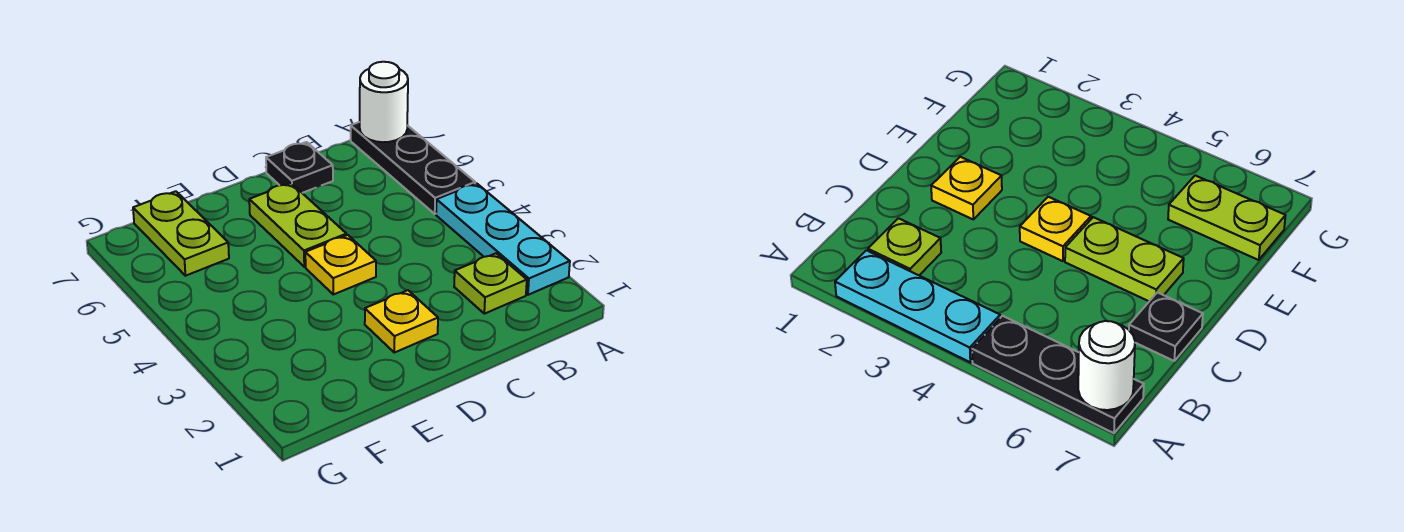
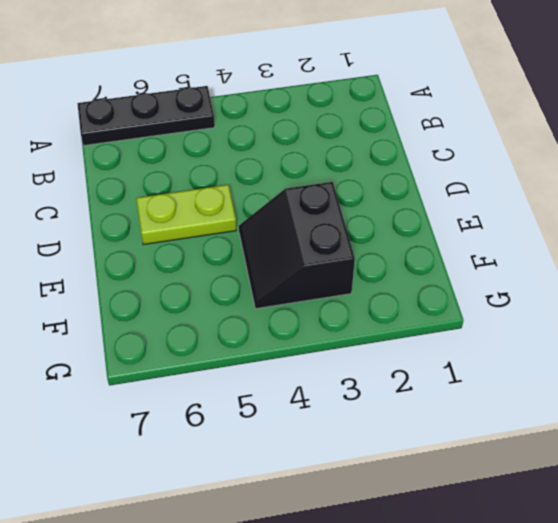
black slope E3:F4 level 1 top 3 -> none
none -> cyan plate A2:A4 level 1
none -> lime plate B2 level 1

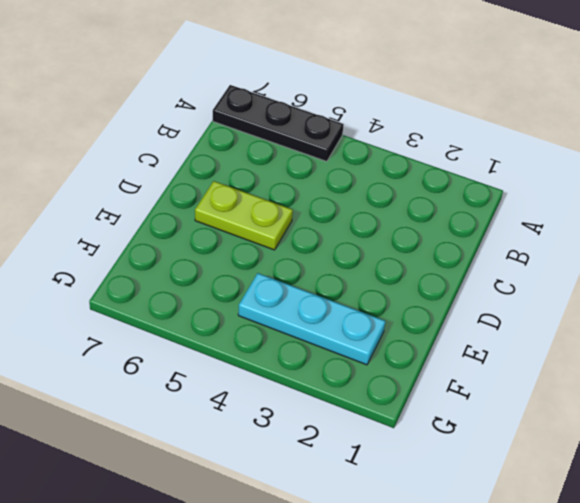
cyan plate F2:F4 level 1 -> cyan plate A2:A4 level 1
none -> lime plate B2 level 1
none -> black plate C7 level 1

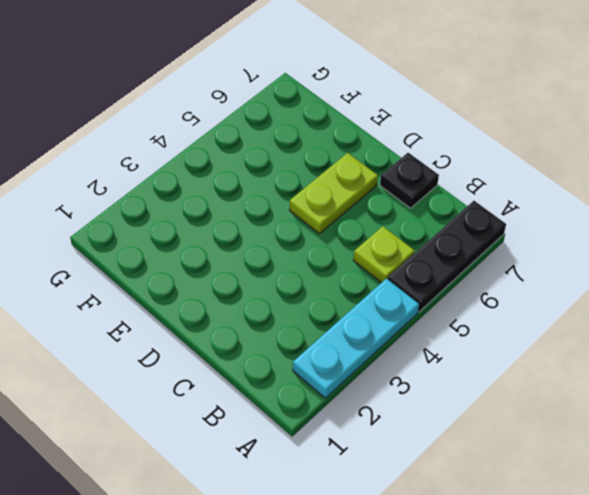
lime plate B5 level 1 -> lime plate B2 level 1
none -> yellow plate D2 level 1
none -> yellow plate D4 level 1

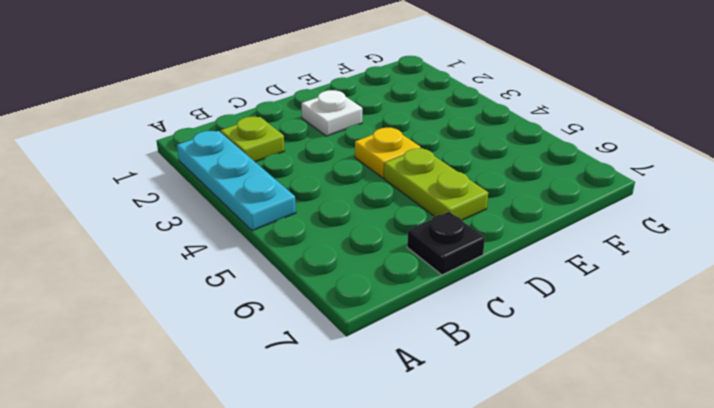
white plate D2 level 1 -> yellow plate D2 level 1
none -> black plate A5:A7 level 1
none -> lime plate F6:F7 level 1

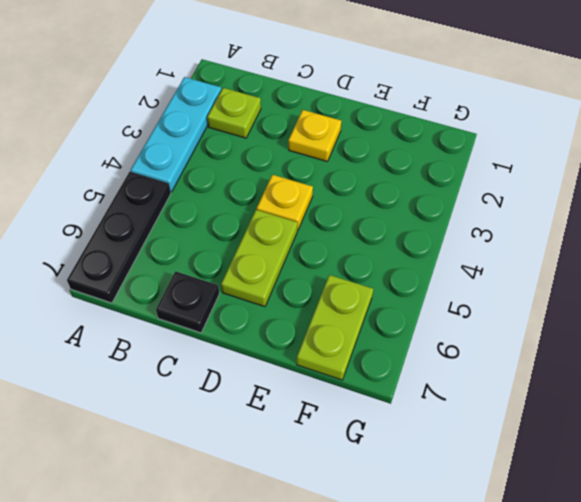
none -> white round brick A7 level 2

